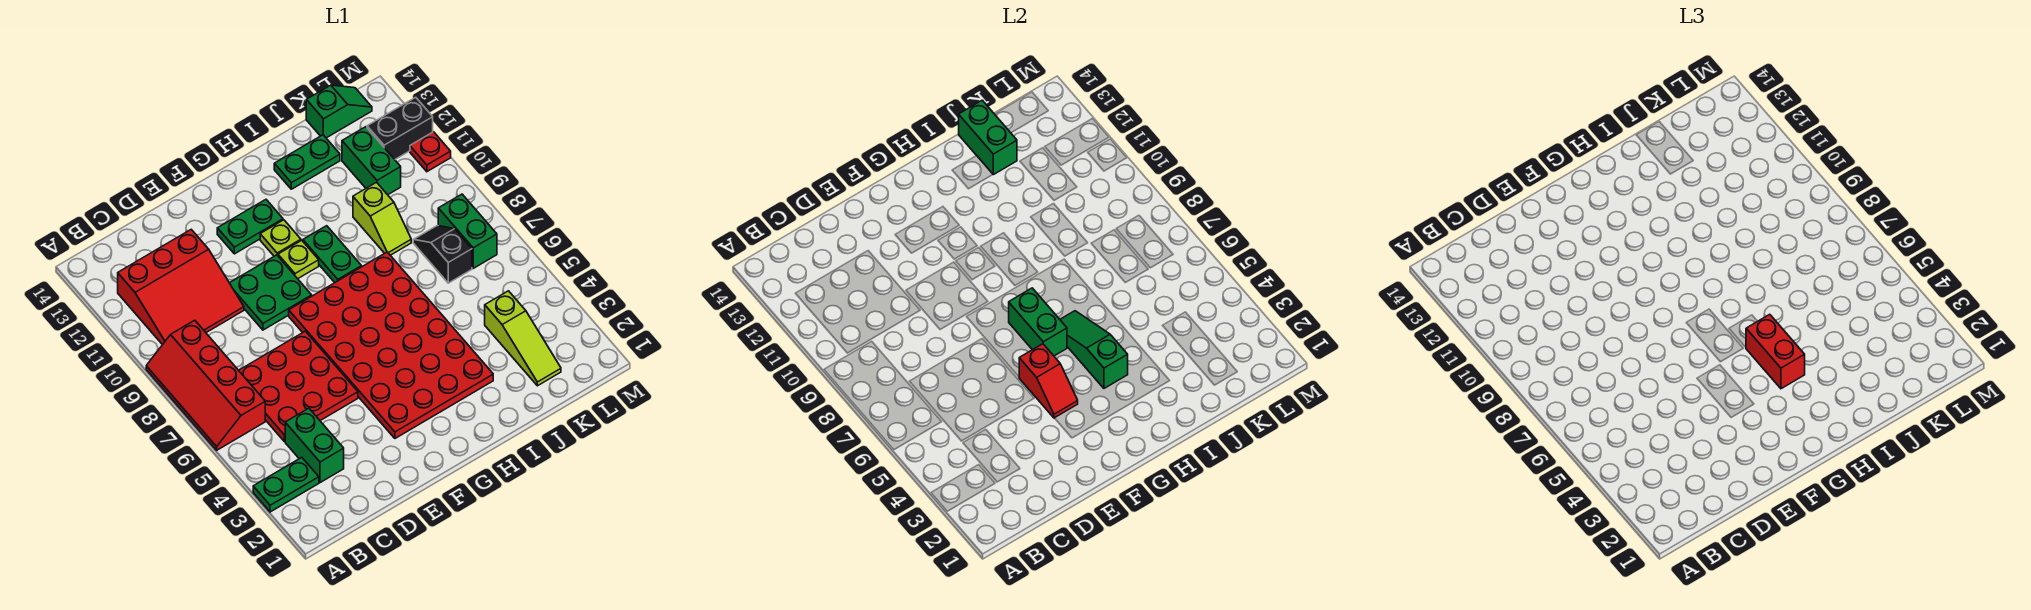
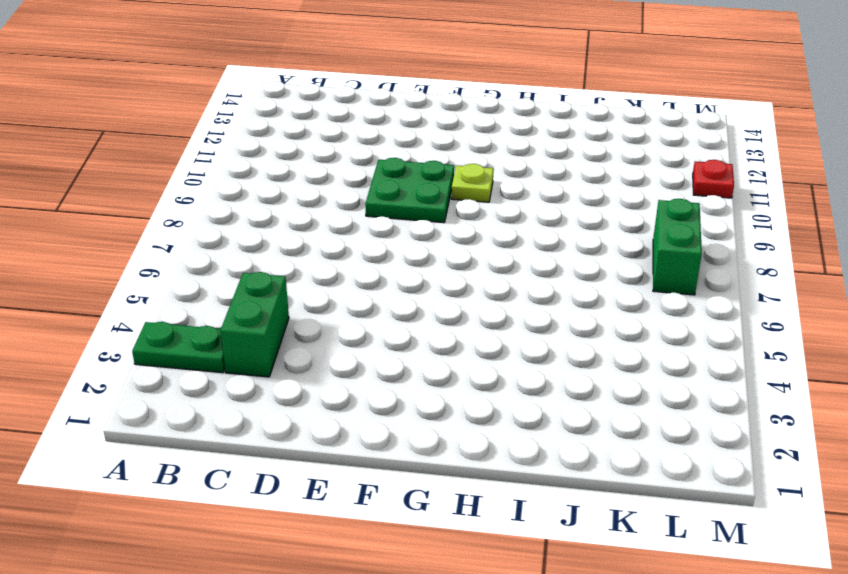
none -> red slope A6:B9 level 1 top B
none -> red slope B10:D12 level 1 top 12
none -> red plate C5:E7 level 1

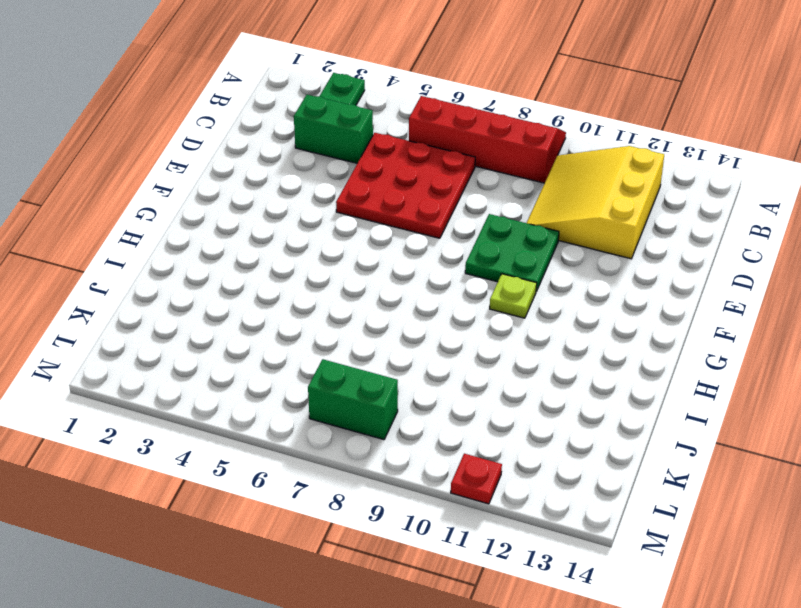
yellow slope B10:D12 level 1 top 12 -> red slope B10:D12 level 1 top 12
none -> red plate F3:I8 level 1
none -> green plate F12:G12 level 1
none -> lime plate G11 level 1

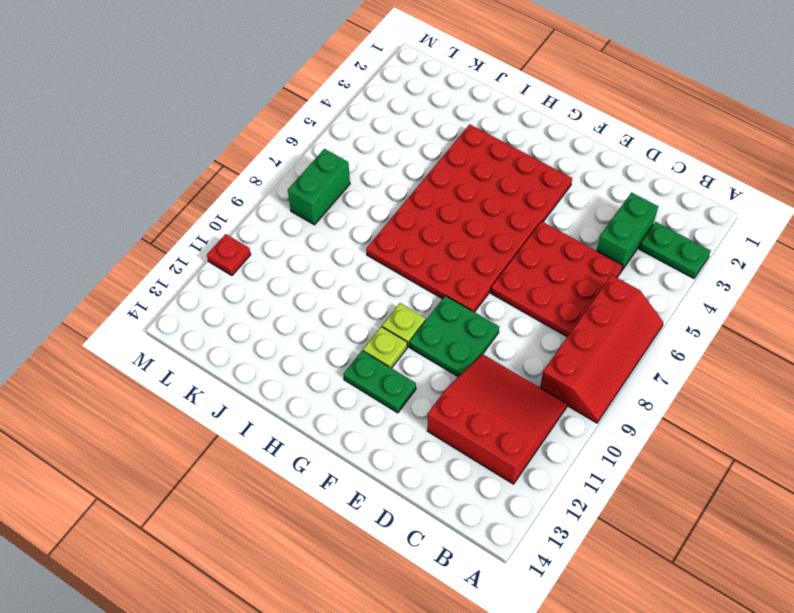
none -> green plate H9:H10 level 1
none -> green plate I13:J13 level 1
none -> lime slope J9:J10 level 1 top 10

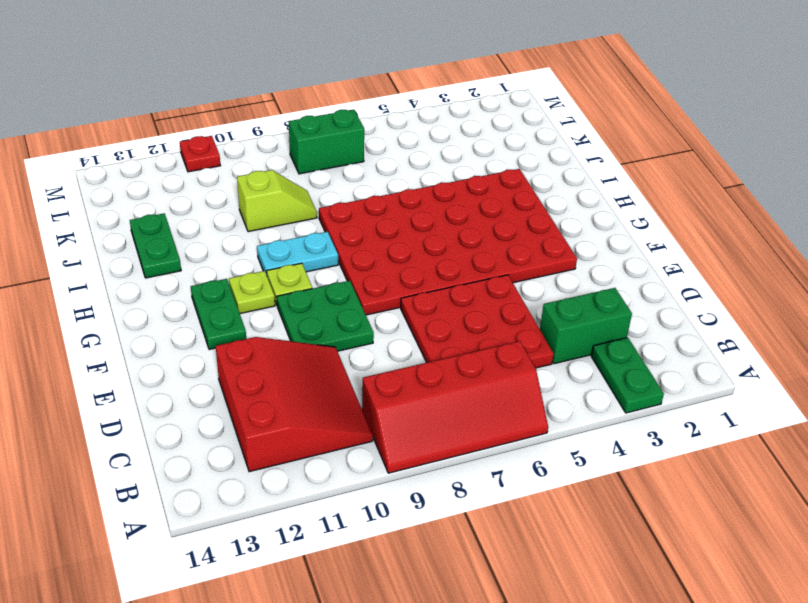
cyan plate H9:H10 level 1 -> green plate H9:H10 level 1
none -> lime slope K2:K4 level 1 top 4
none -> black slope K7:K8 level 1 top 7
none -> green brick K11:K12 level 1

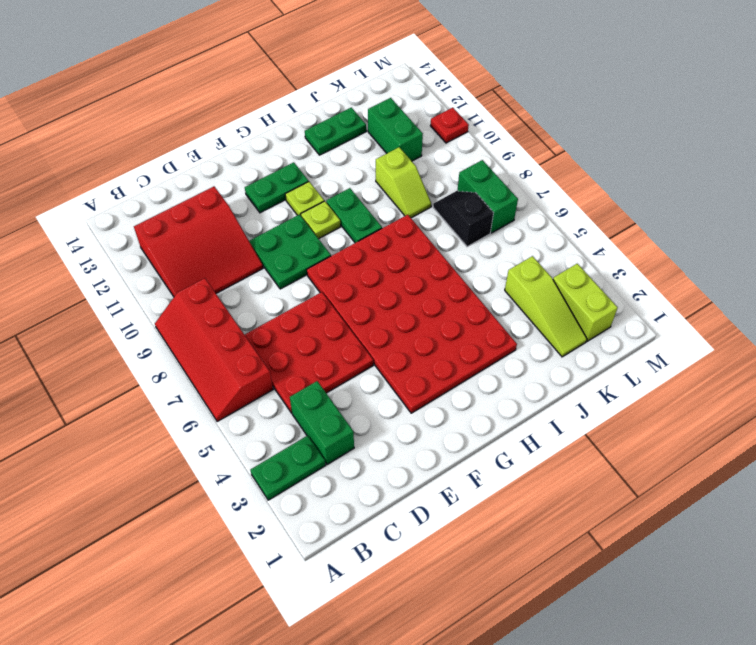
lime brick L2:L3 level 1 -> none
none -> green slope K14:L14 level 1 top K
none -> black brick L12:M12 level 1
none -> red slope F4:F5 level 2 top 5

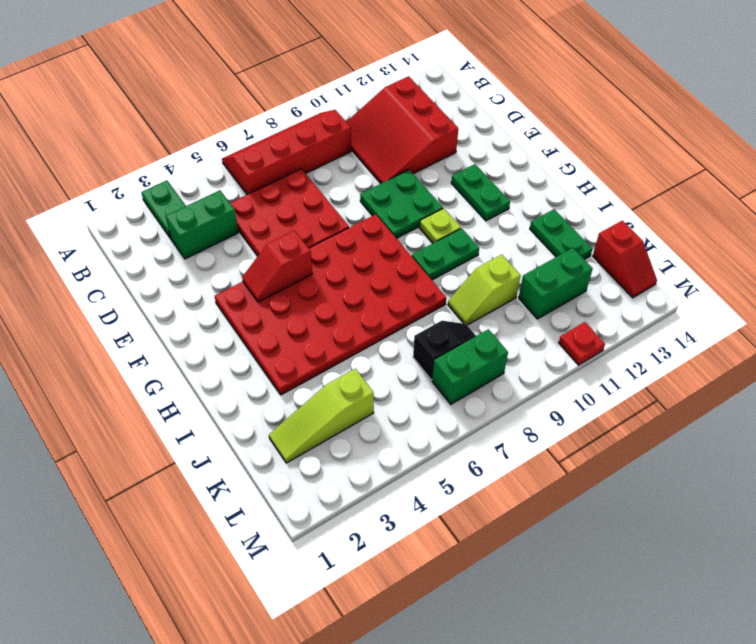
red slope K14:L14 level 1 top K -> green slope K14:L14 level 1 top K
none -> lime plate G11 level 1
none -> black brick L12:M12 level 1
none -> green brick G6:G7 level 2

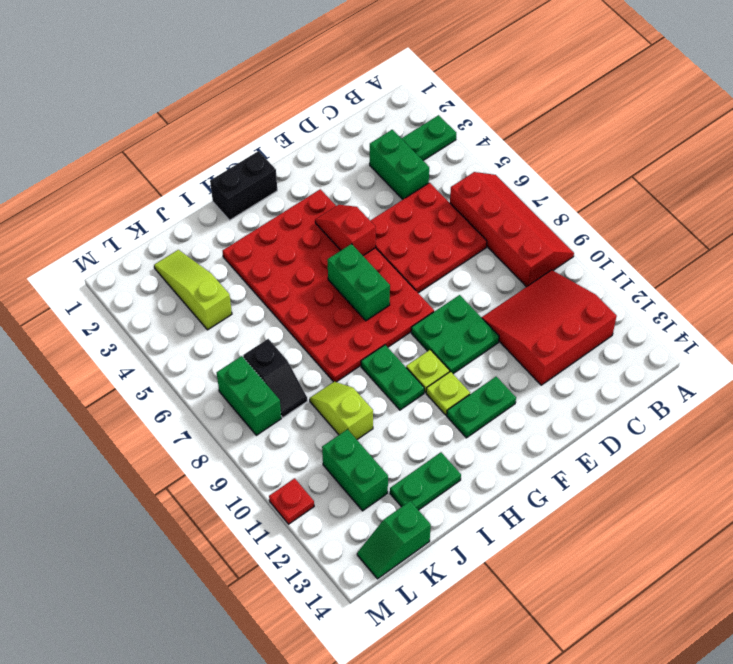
black brick G1:H1 level 1 -> black brick L12:M12 level 1
none -> green slope H4:H6 level 2 top 4
none -> green brick J13:J14 level 2
none -> red brick H4:H5 level 3

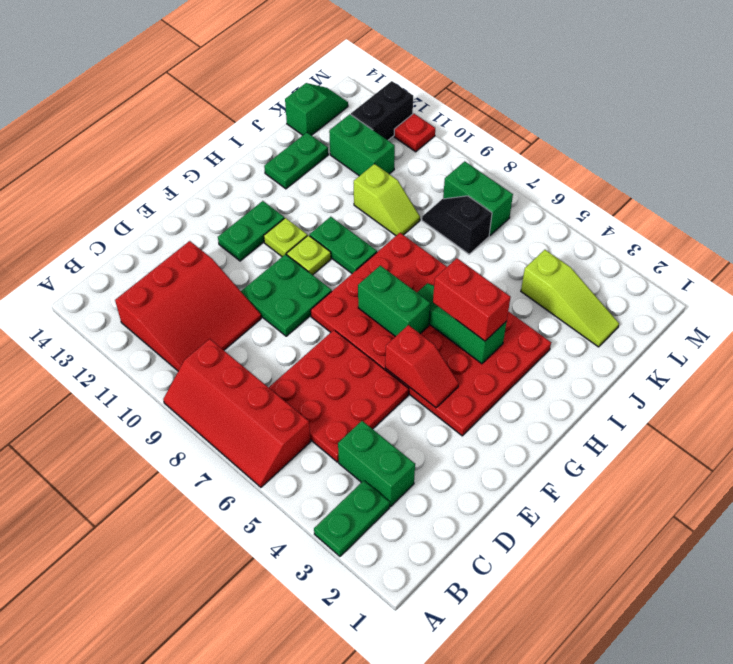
none -> green brick J13:J14 level 2

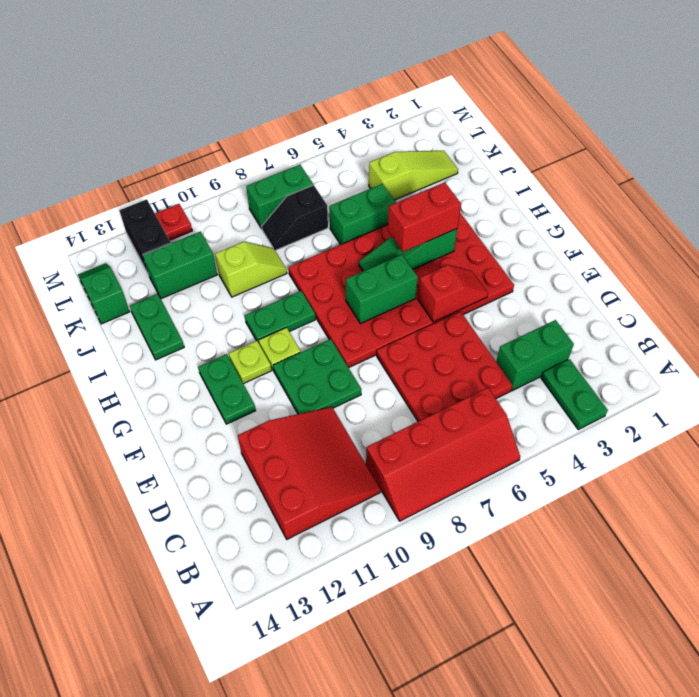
green brick J5:J6 level 1 -> green brick J13:J14 level 2

